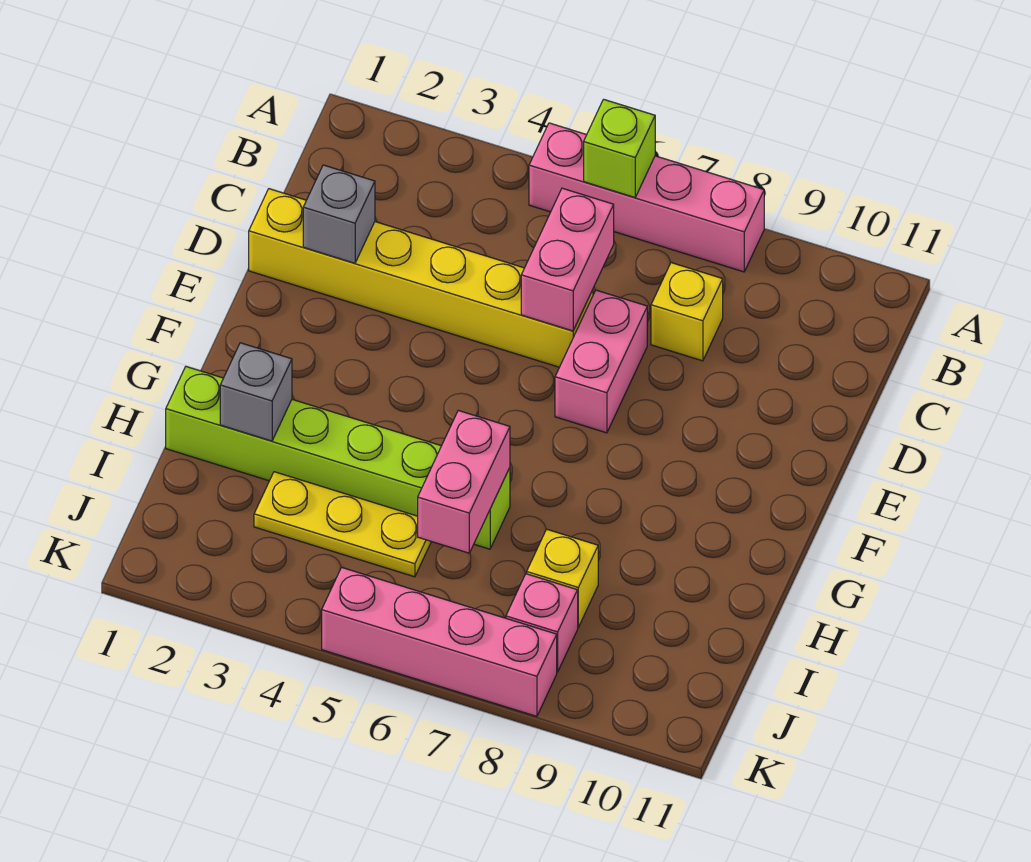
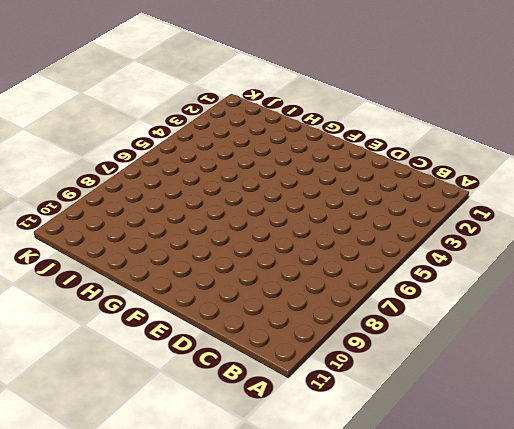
none -> pink brick A5:A8 level 1
none -> yellow brick C8 level 1
none -> yellow brick D1:D6 level 1

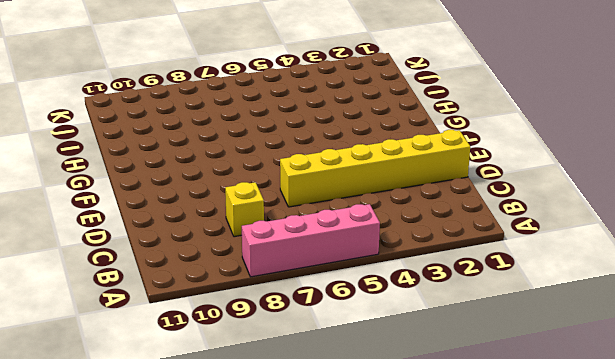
none -> pink brick D7:E7 level 1
none -> lime brick H1:H6 level 1
none -> yellow plate I3:I5 level 1

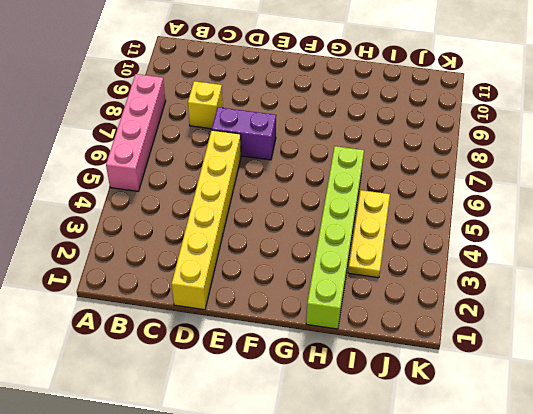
purple brick D7:E7 level 1 -> pink brick D7:E7 level 1
none -> yellow brick I8 level 1
none -> pink brick J8 level 1
none -> pink brick K5:K8 level 1

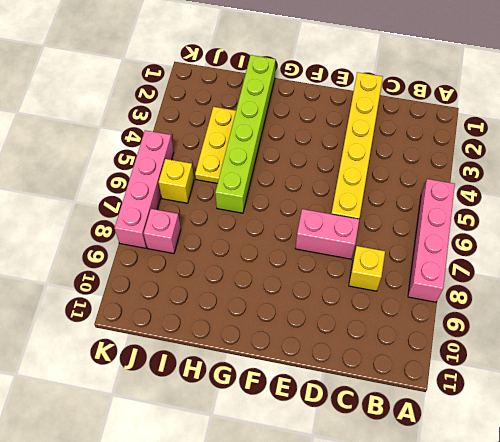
yellow brick J6 level 1 -> yellow brick I8 level 1
none -> lime brick A6 level 2
none -> pink brick C6:D6 level 2
none -> grey brick D2 level 2

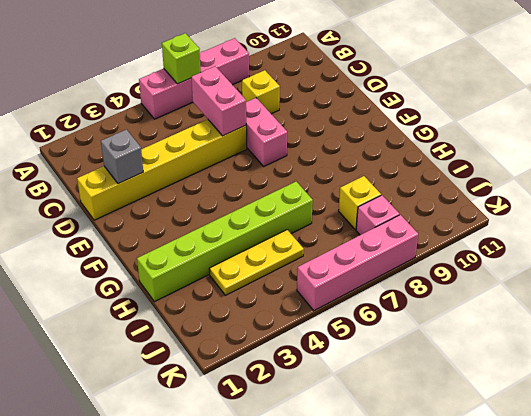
none -> grey brick H2 level 2
none -> pink brick H6:I6 level 2

